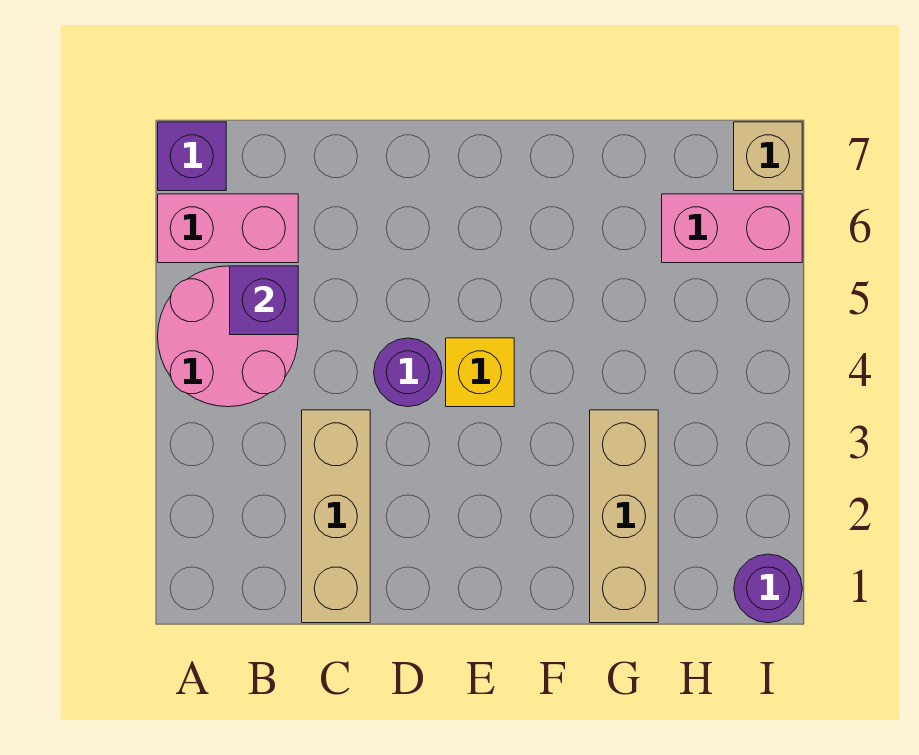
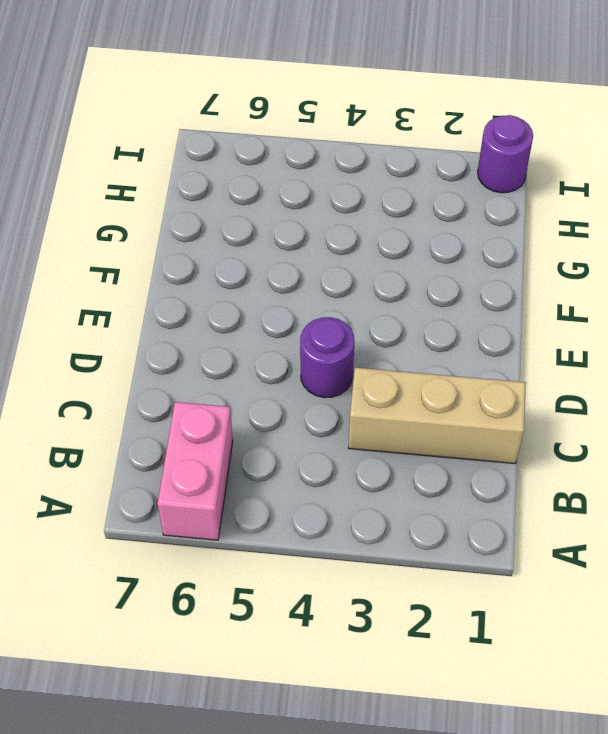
none -> pink round brick A4:B5 level 1
none -> purple brick A7 level 1

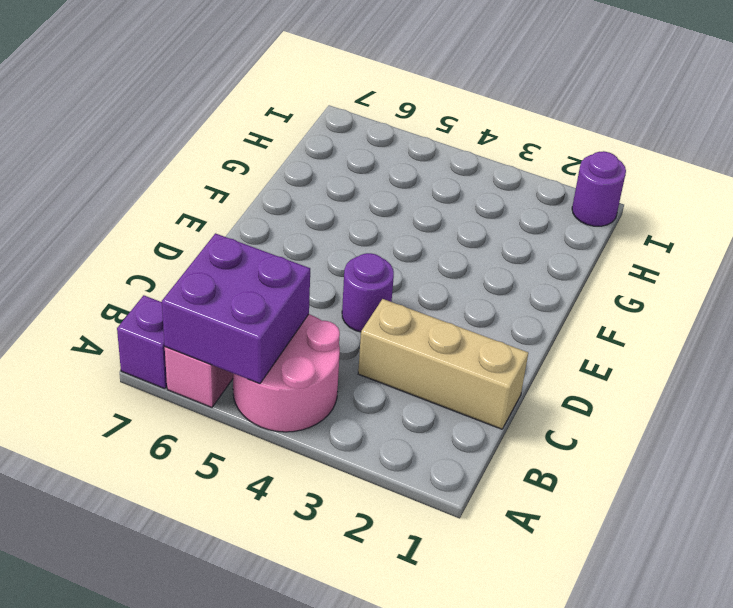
purple brick A5:B6 level 2 -> purple brick B5 level 2
none -> yellow brick E4 level 1
none -> tan brick G1:G3 level 1

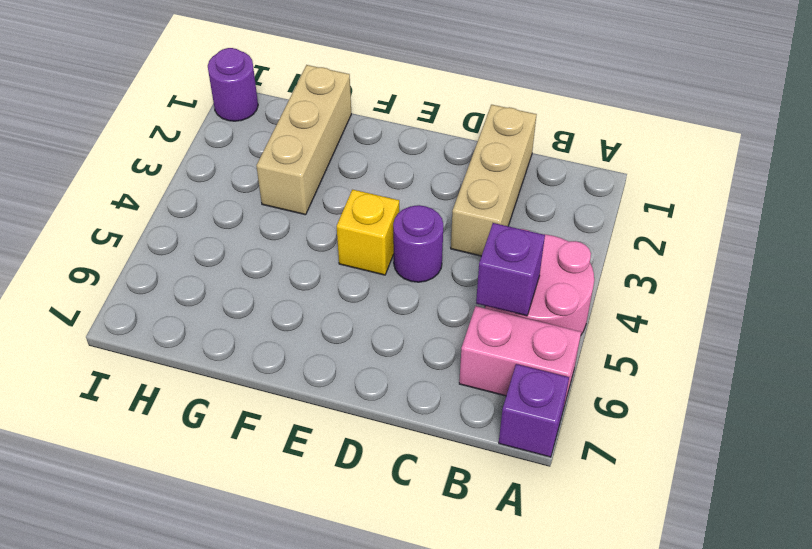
none -> pink brick H6:I6 level 1
none -> tan brick I7 level 1

